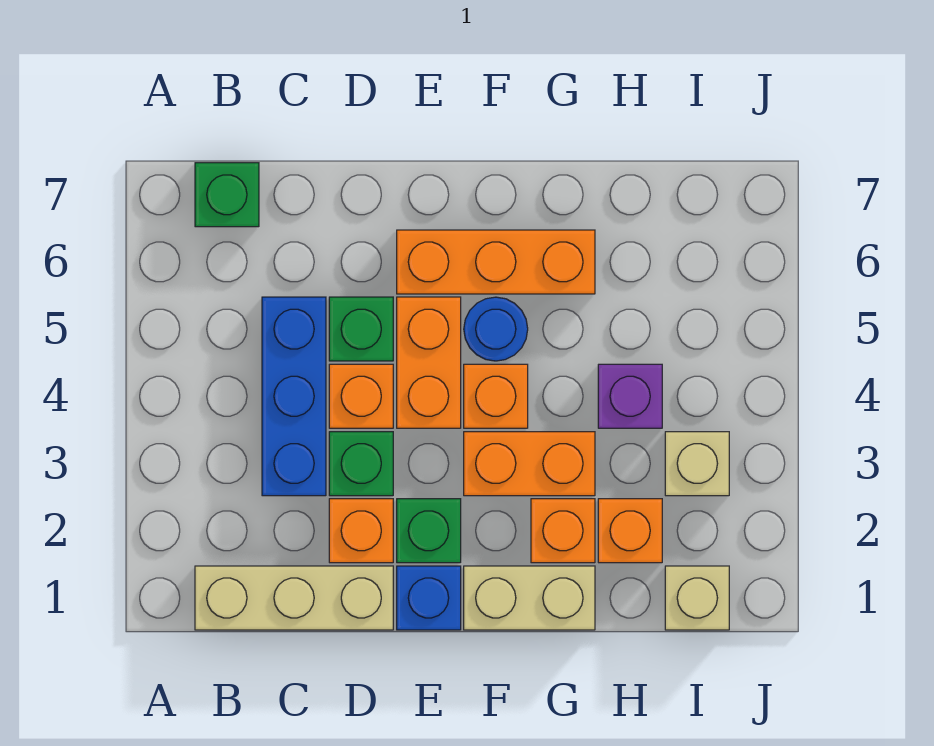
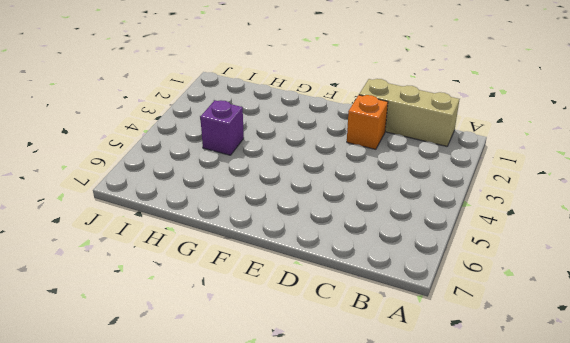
none -> green brick B7 level 1
none -> blue brick C3:C5 level 1
none -> green brick D3 level 1

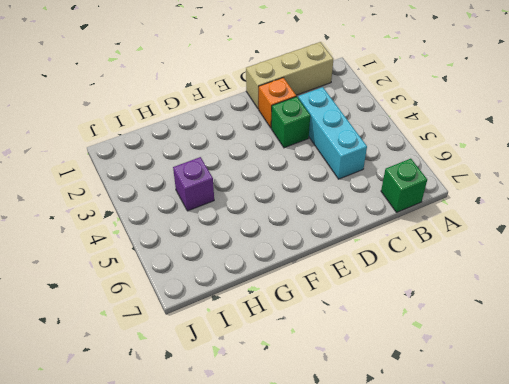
cyan brick C3:C5 level 1 -> blue brick C3:C5 level 1
none -> orange brick D4 level 1
none -> green brick D5 level 1
none -> blue brick E1 level 1

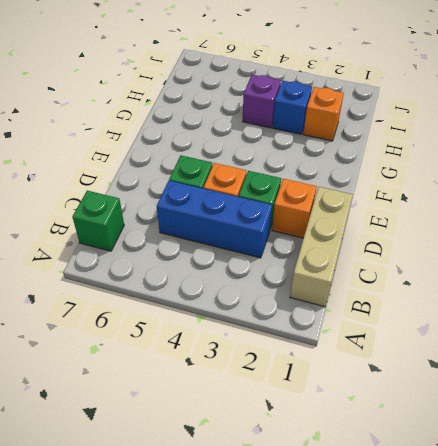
blue brick H3 level 1 -> blue brick E1 level 1
none -> green brick E2 level 1
none -> orange brick E4:E5 level 1
none -> orange brick E6:G6 level 1

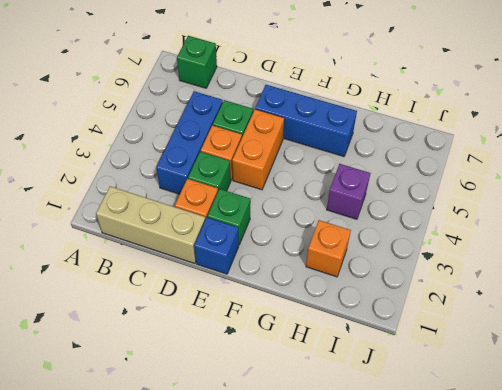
blue brick E6:G6 level 1 -> orange brick E6:G6 level 1
none -> tan brick F1:G1 level 1
none -> orange brick F3:G3 level 1
none -> orange brick F4 level 1

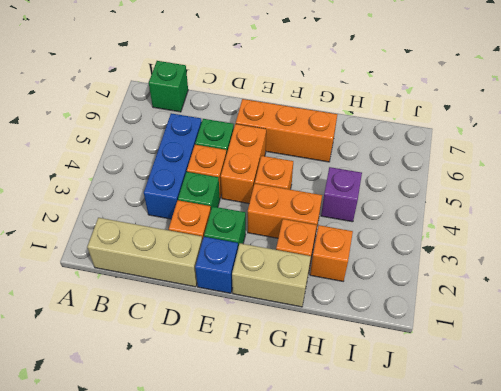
none -> blue round brick F5 level 1
none -> tan brick I1 level 1
none -> tan brick I3 level 1

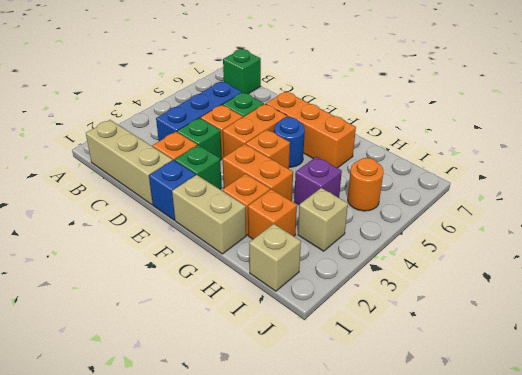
orange round brick I5 level 1 -> none

